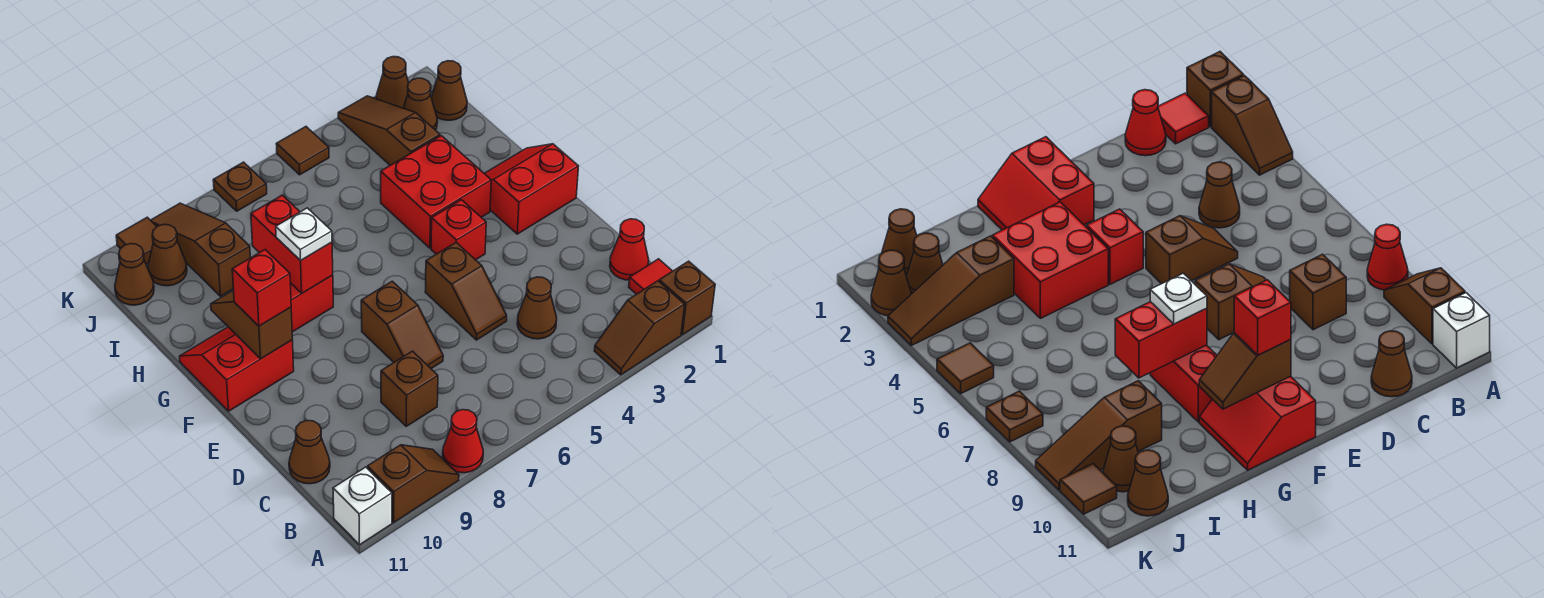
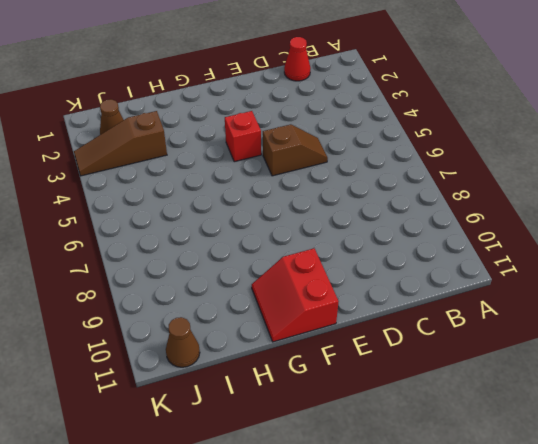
none -> brown brick A1 level 1
none -> brown slope A2:A3 level 1 top 2
none -> red cone A8 level 1
none -> brown slope A9:A10 level 1 top 10

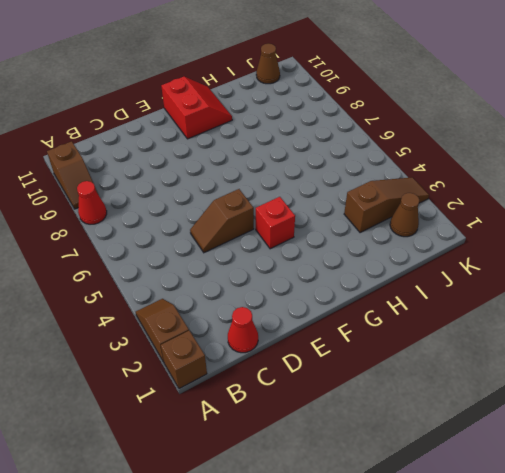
none -> white brick A11 level 1
none -> red tile B1 level 1
none -> brown cone C4 level 1
none -> brown brick C8 level 1

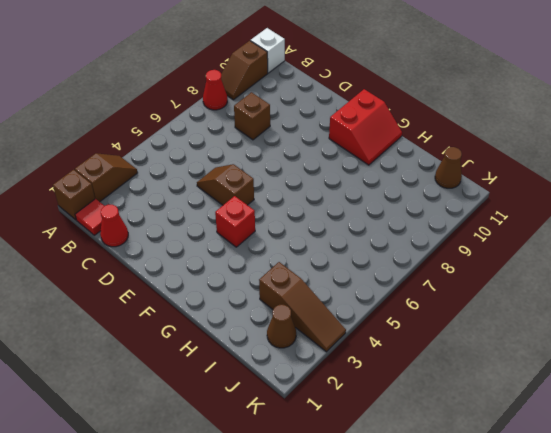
none -> brown cone C4 level 1
none -> brown cone C11 level 1
none -> brown slope D7:E7 level 1 top E
none -> red slope F1:G2 level 1 top F

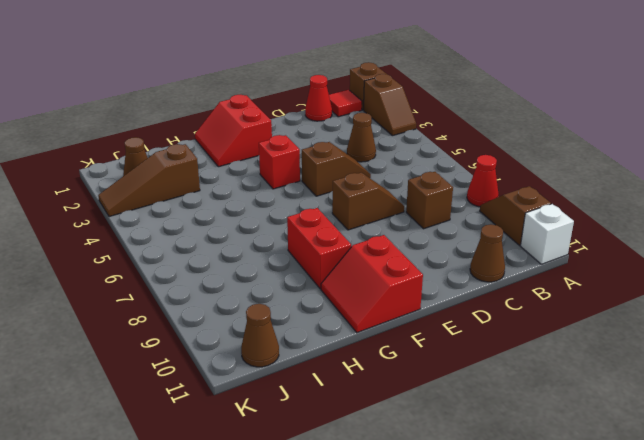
none -> red brick G3:H4 level 1
none -> brown slope I9:K9 level 1 top I
none -> brown cone J1 level 1
none -> brown cone J10 level 1

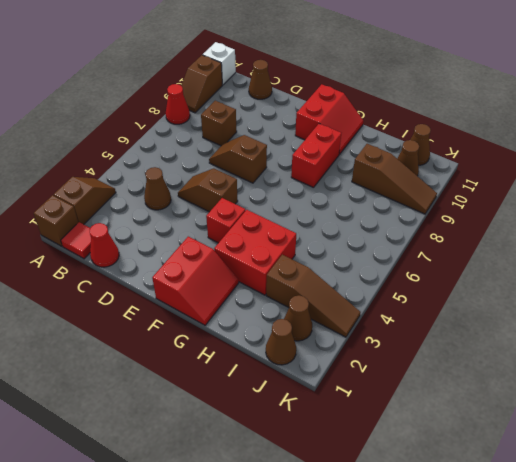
none -> brown cone K2 level 1
none -> brown tile K5 level 1
none -> brown plate K7 level 1
none -> brown tile K10 level 1

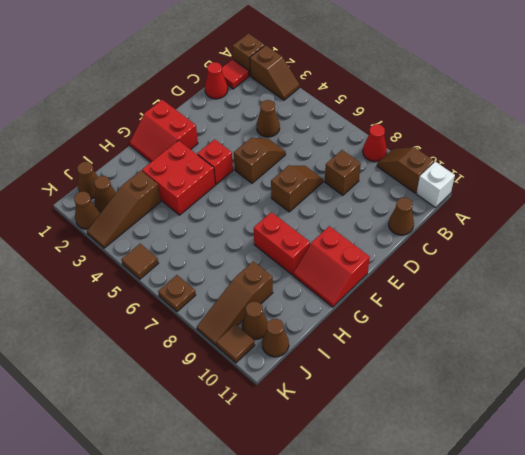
none -> brown slope F10:G10 level 2 top F
none -> red brick G8:H8 level 2
none -> red brick F10 level 3
none -> white plate G8 level 3

